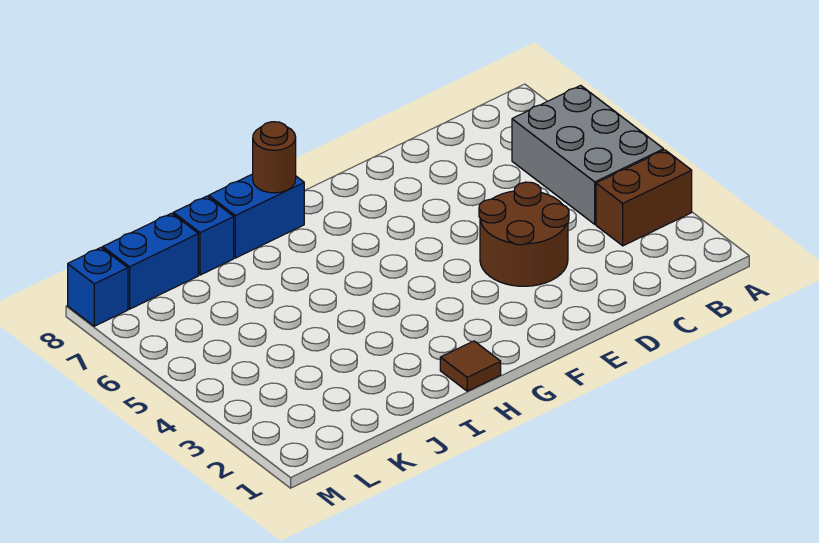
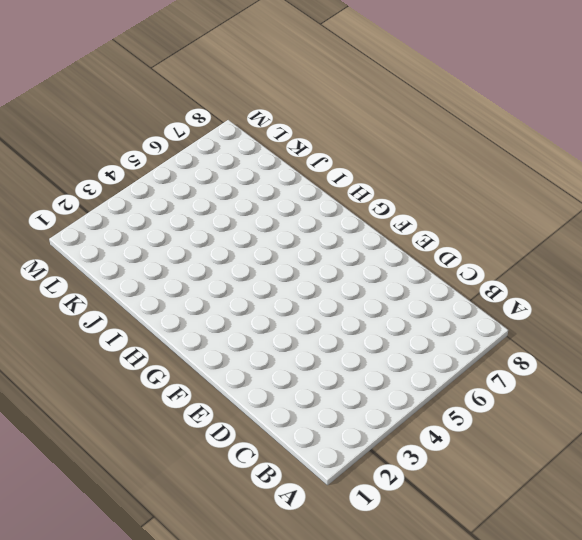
none -> brown brick A3:B3 level 1
none -> grey brick A4:B6 level 1

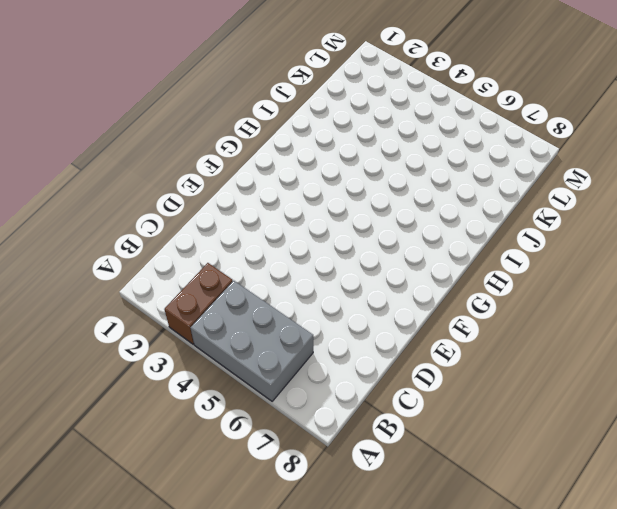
none -> brown round brick D3:E4 level 1
none -> brown tile H1 level 1

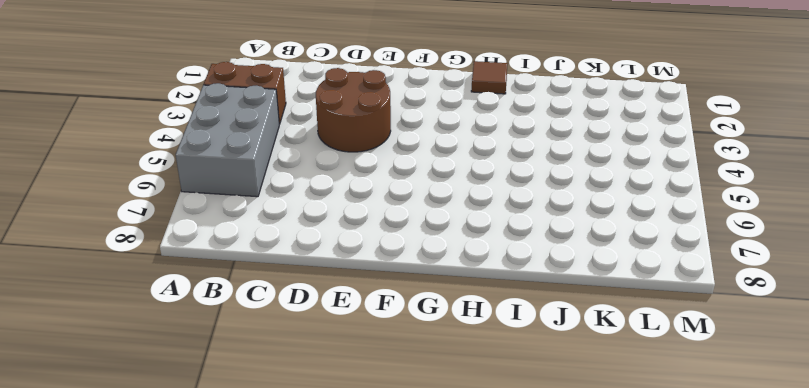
none -> blue brick H8:I8 level 1
none -> blue brick J8 level 1

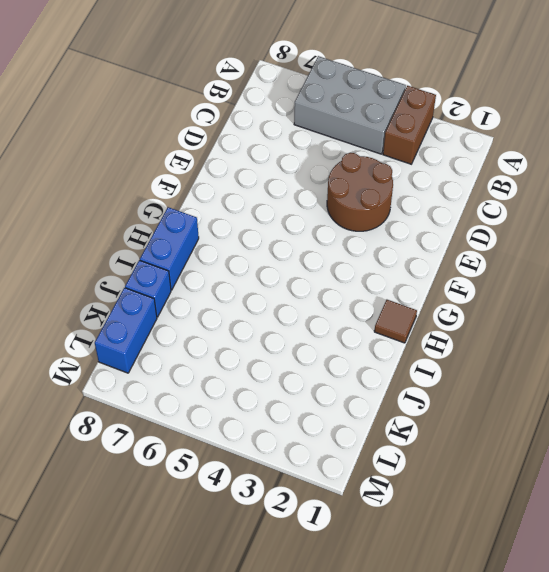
none -> blue brick M8 level 1
none -> brown round brick H8 level 2

